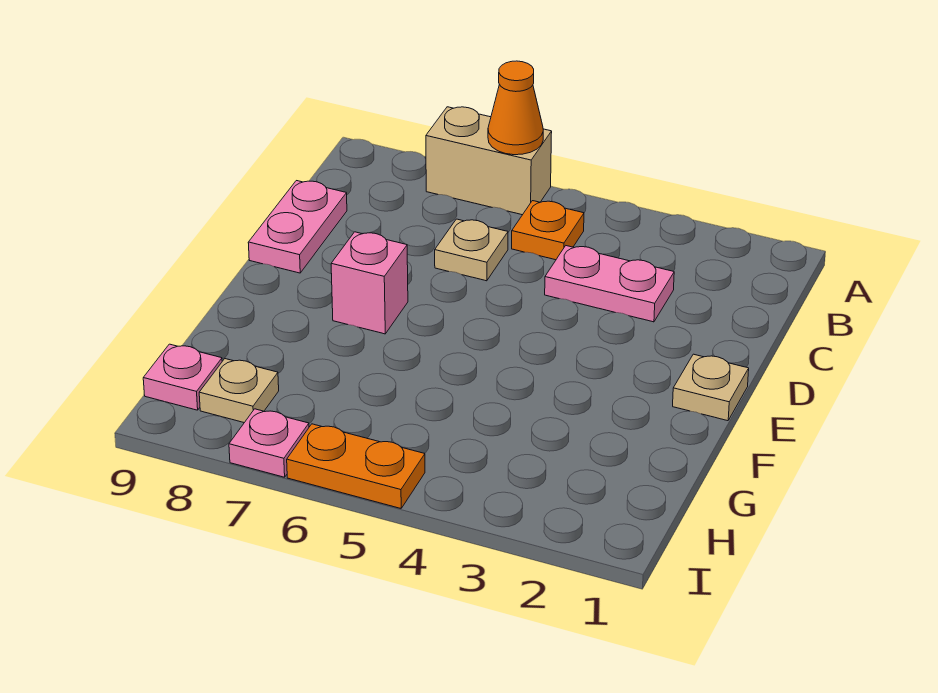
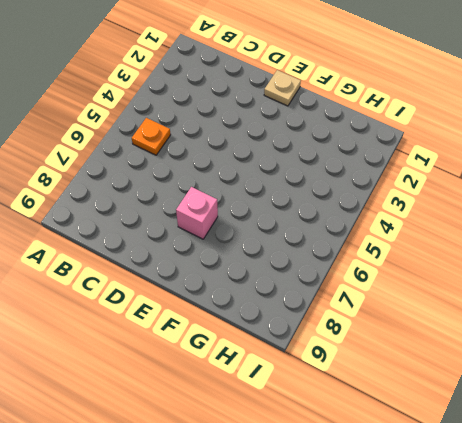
none -> tan brick A6:A7 level 1
none -> pink plate C3:C4 level 1
none -> tan plate C6 level 1

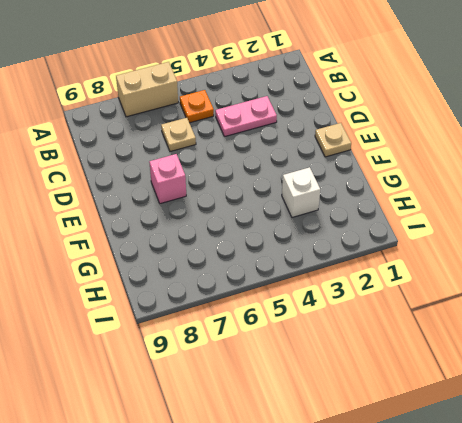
white brick G3 level 1 -> none
none -> pink plate C9:D9 level 1
none -> tan plate H8 level 1
none -> pink plate H9 level 1

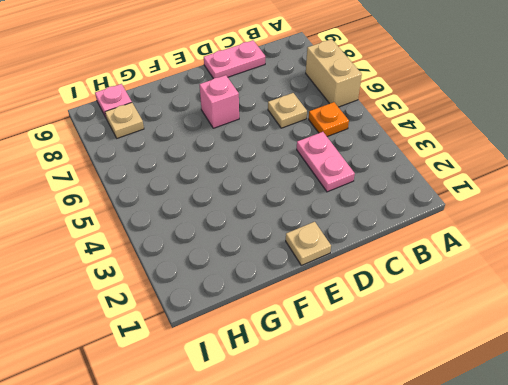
none -> orange plate I5:I6 level 1
none -> pink plate I7 level 1
none -> orange cone A6 level 2

